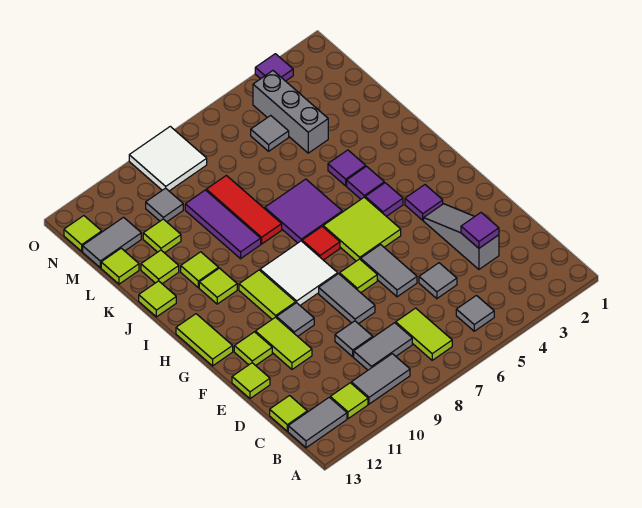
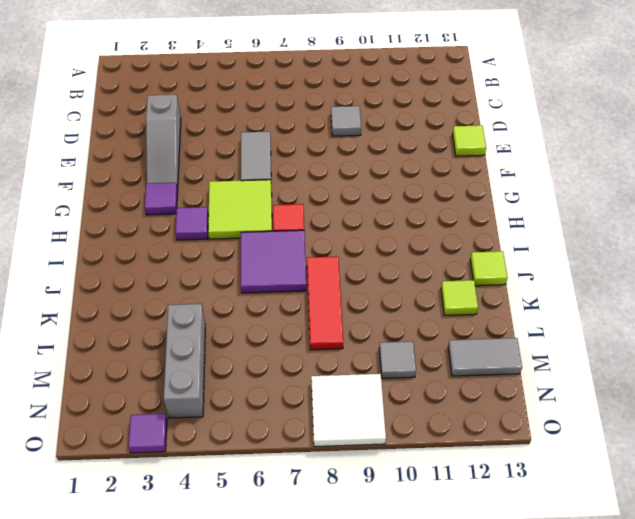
none -> grey tile B5 level 1
none -> lime tile B7:C7 level 1
none -> grey tile B9:B10 level 1
none -> lime tile B11 level 1

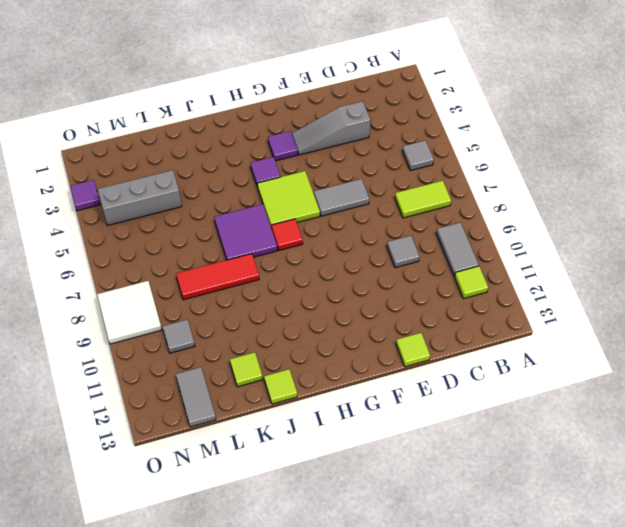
none -> grey tile B12:B13 level 1
none -> grey tile C8:C9 level 1
none -> lime tile C13 level 1
none -> grey tile D5 level 1

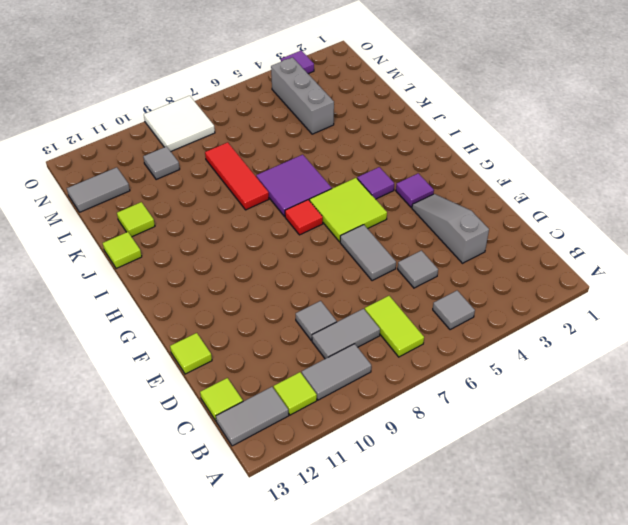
none -> grey tile E8:F8 level 1
none -> lime tile E11:F11 level 1
none -> lime tile F7 level 1
none -> grey tile F10 level 1

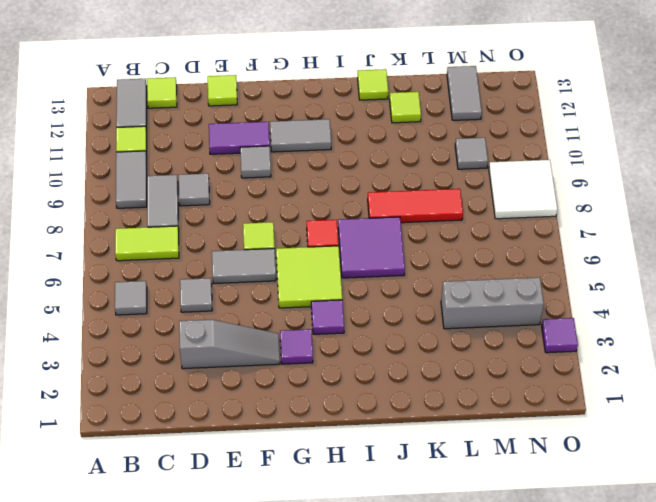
purple tile E11:F11 level 1 -> lime tile E11:F11 level 1
grey tile G11:H11 level 1 -> grey tile E8:F8 level 1
none -> lime tile F12 level 1
none -> white tile G8:H9 level 1
none -> lime tile G10:H10 level 1
none -> lime tile G13:H13 level 1

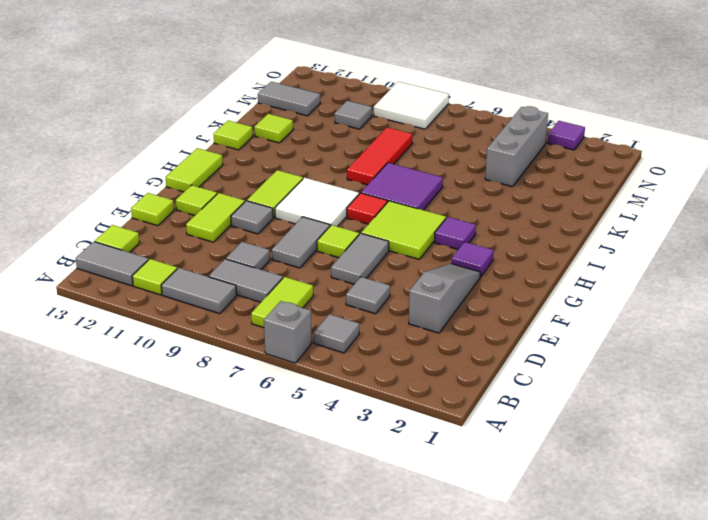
grey brick A6 level 1 -> none
none -> purple tile I4 level 1
none -> lime tile I11 level 1
none -> purple tile J4 level 1
none -> purple tile J9:L9 level 1

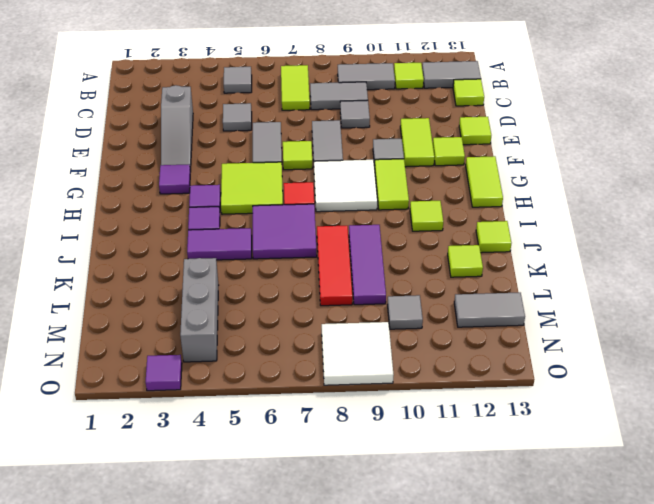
purple tile J4:J5 level 1 -> purple tile J4 level 1
none -> lime tile J11 level 1
none -> lime tile L11 level 1
none -> lime tile L13 level 1
none -> grey tile M5 level 1

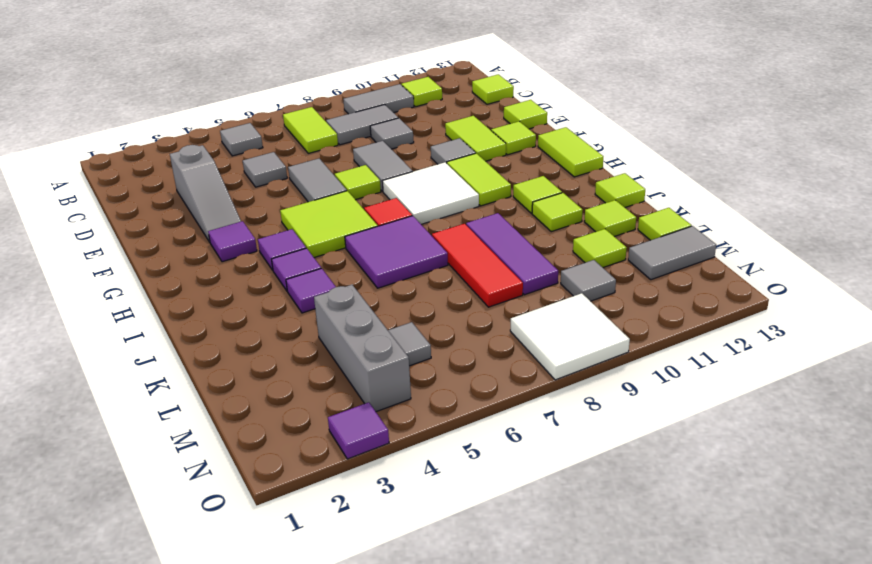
none -> grey tile B12:B13 level 1
none -> lime tile N13 level 1
none -> purple tile D3 level 2

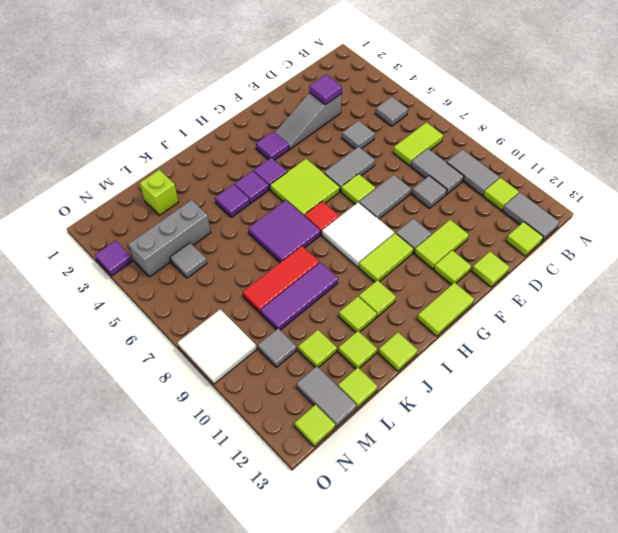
lime brick L2 level 1 -> none

